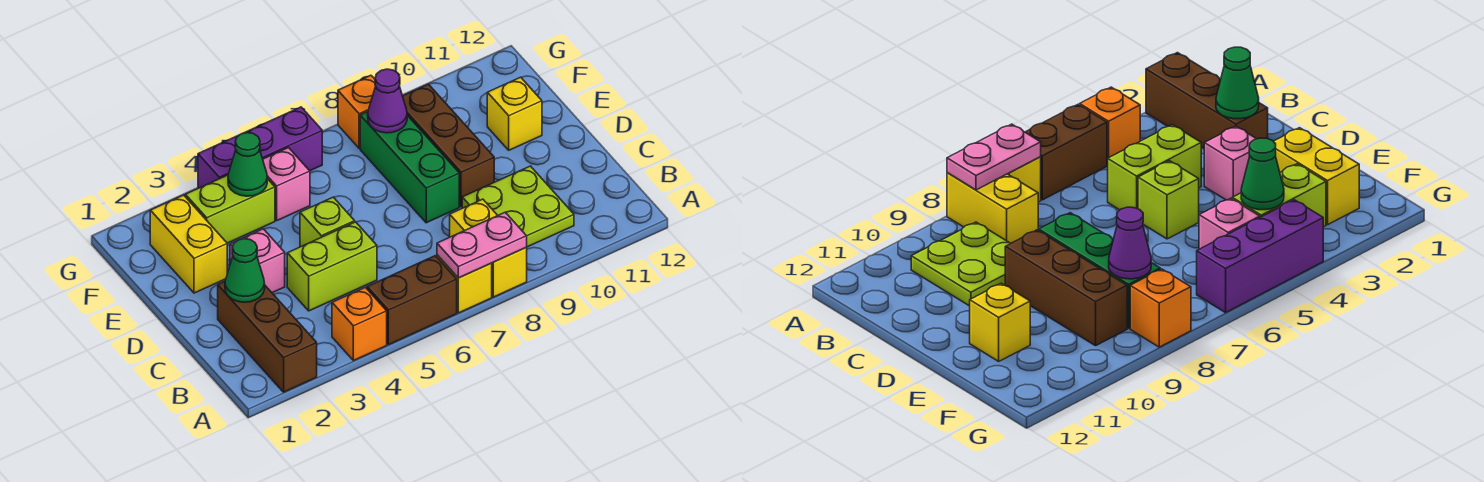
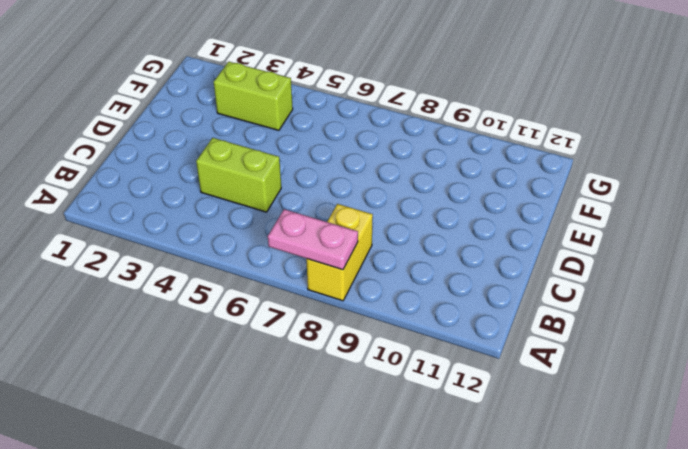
none -> brown brick A2:C2 level 1
none -> orange brick A4 level 1
none -> brown brick A5:A6 level 1

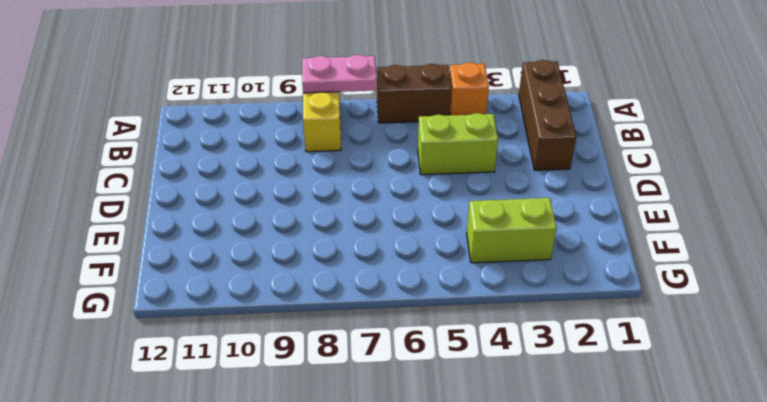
none -> yellow brick A7 level 1
none -> lime plate B9:C10 level 1
none -> pink brick D3 level 1

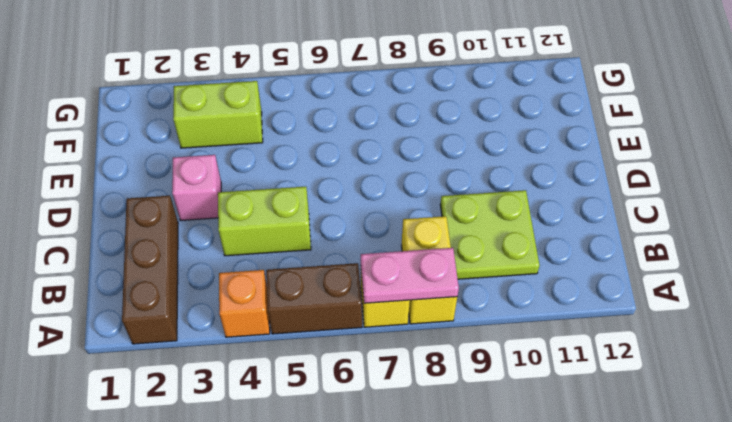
none -> lime brick D5 level 1
none -> green brick D8:F8 level 1
none -> brown brick D9:F9 level 1

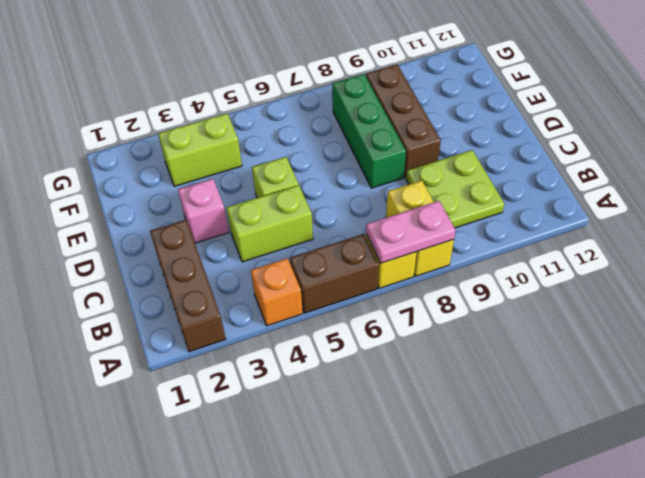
none -> yellow brick E2:F2 level 1
none -> yellow brick E11 level 1
none -> pink brick F5 level 1

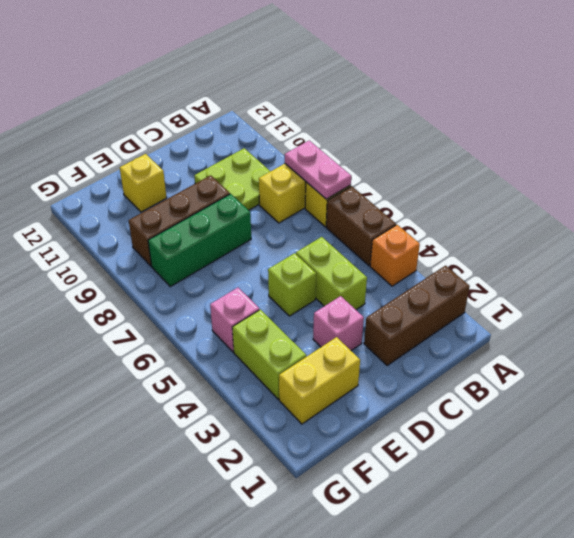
none -> purple brick G4:G6 level 1
none -> orange brick G8 level 1
none -> green cone C2 level 2

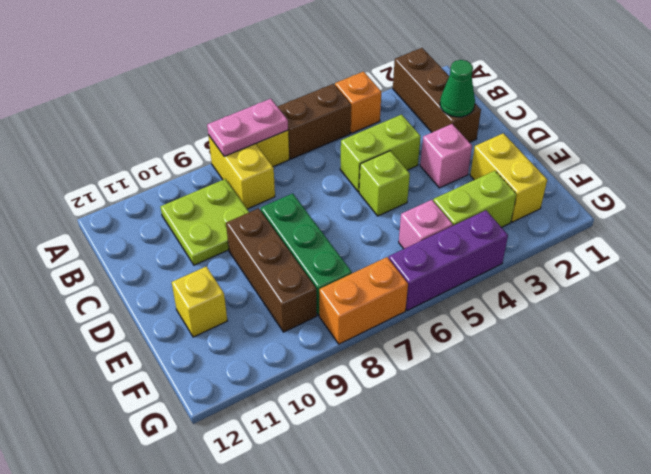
orange brick G7:G8 level 1 -> orange brick G8 level 1
none -> green cone F4 level 2
none -> purple cone F8 level 2

